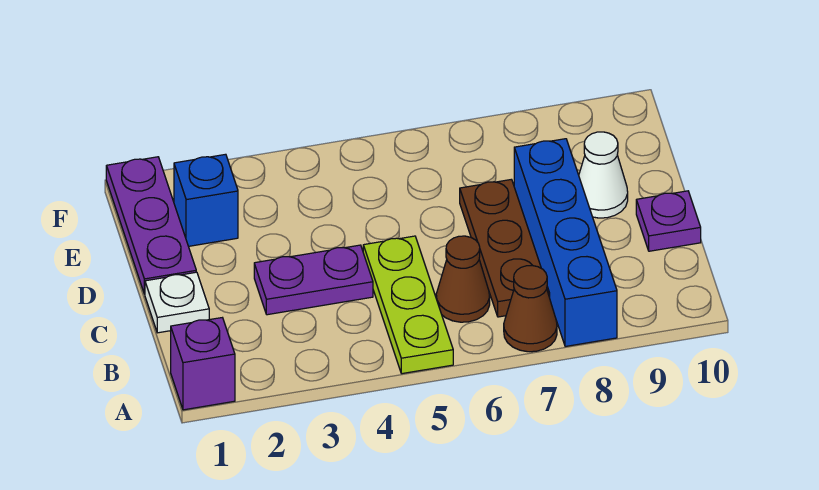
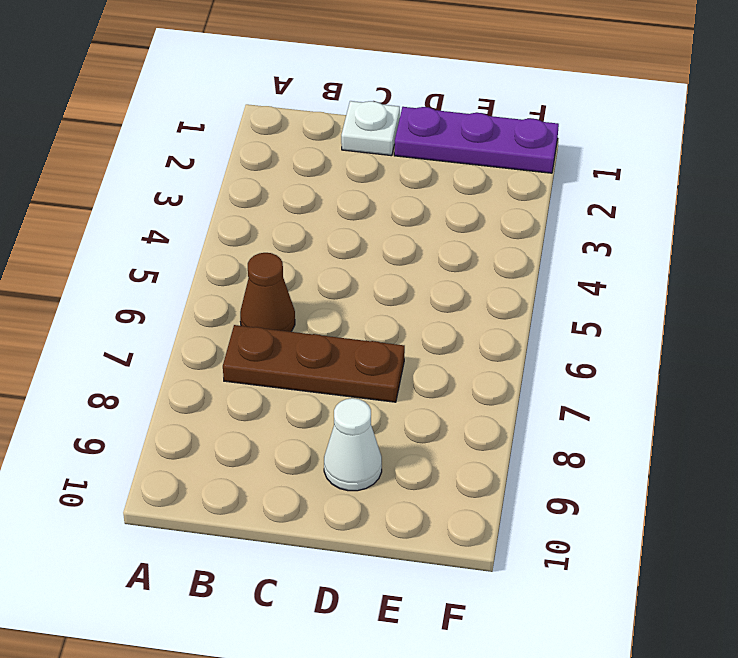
none -> purple brick A1 level 1
none -> lime plate A5:C5 level 1
none -> brown cone A7 level 1

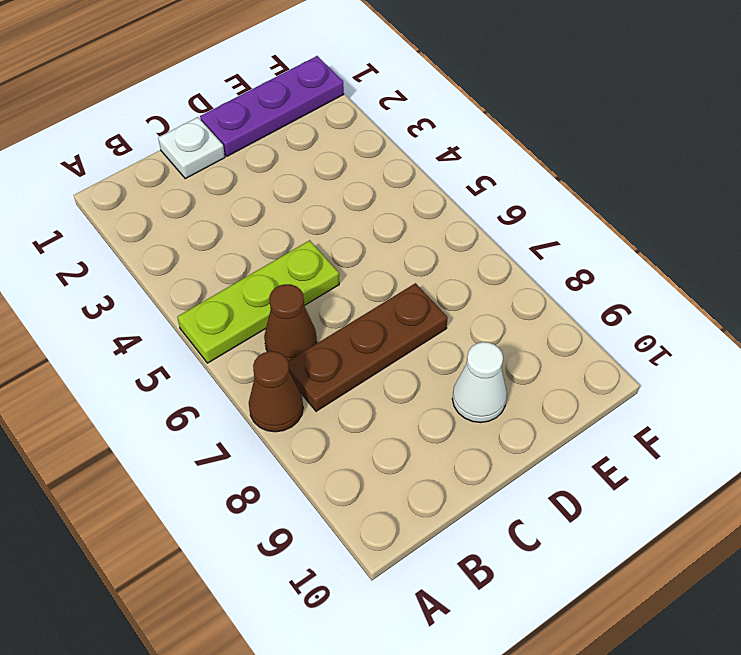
none -> purple brick A1 level 1
none -> blue brick A8:D8 level 1
none -> purple plate C3:C4 level 1

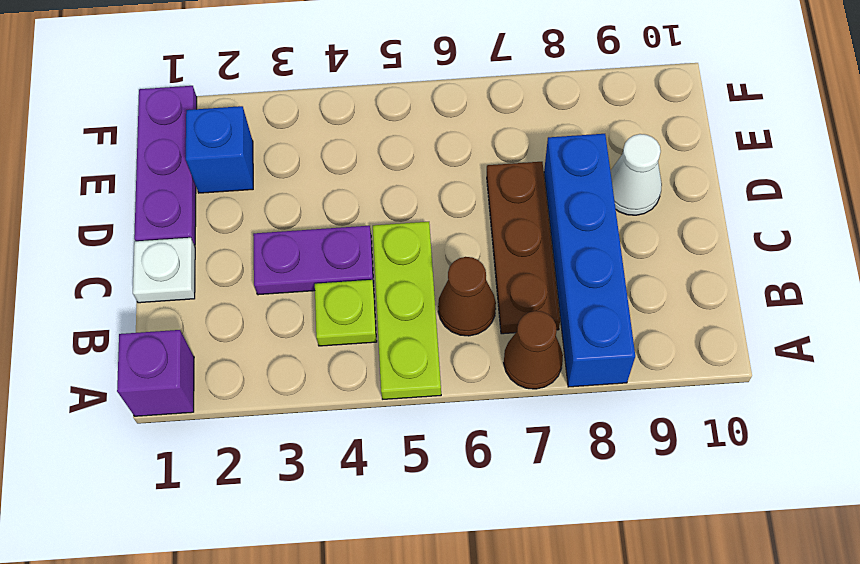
lime plate B4 level 1 -> none
none -> purple plate C10 level 1

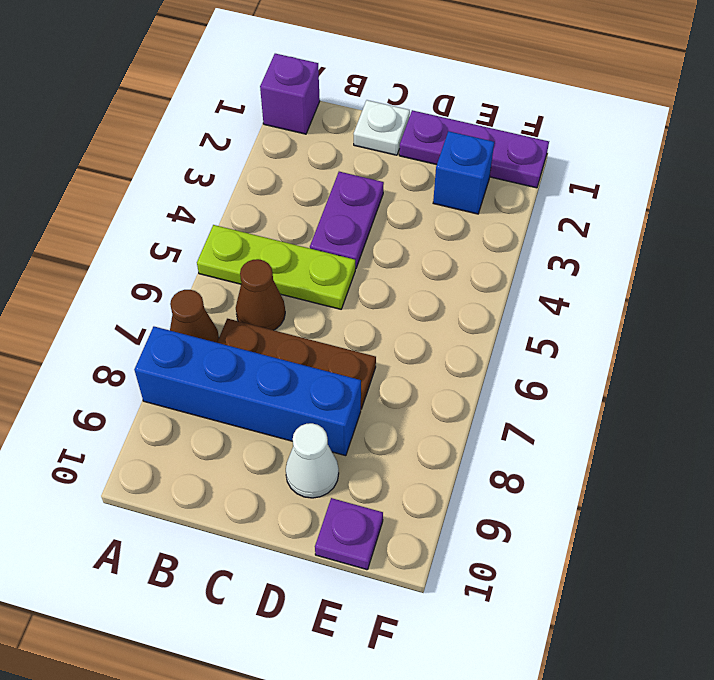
purple plate E10 level 1 -> purple plate C10 level 1

